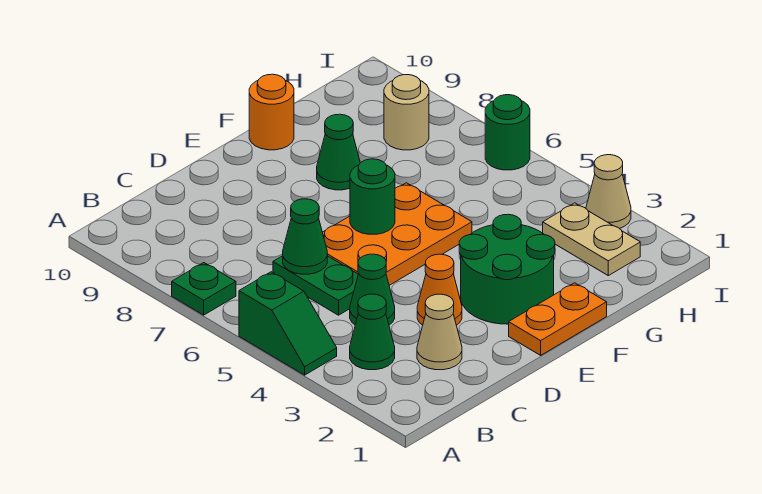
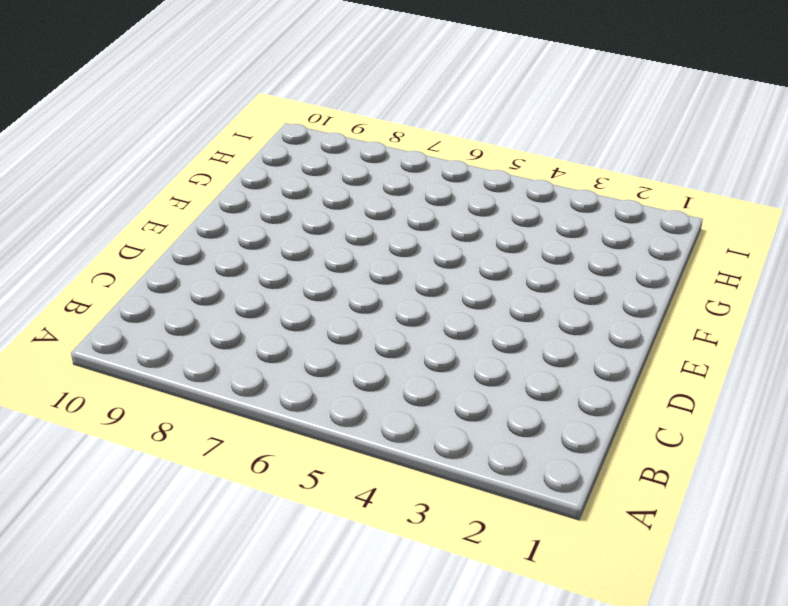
none -> green slope A4:A5 level 1 top 5
none -> green plate A7 level 1
none -> green cone B3 level 1

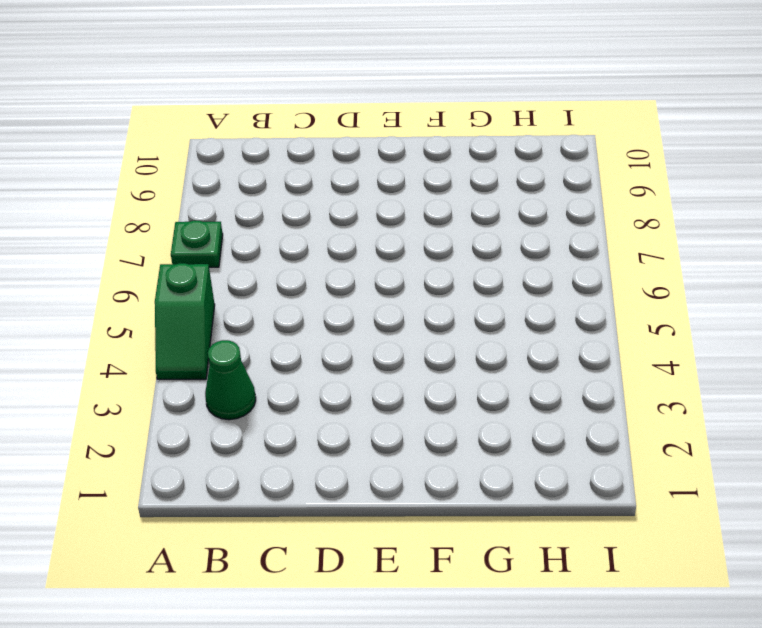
none -> tan cone C2 level 1
none -> green cone C4 level 1
none -> green plate C5:C6 level 1

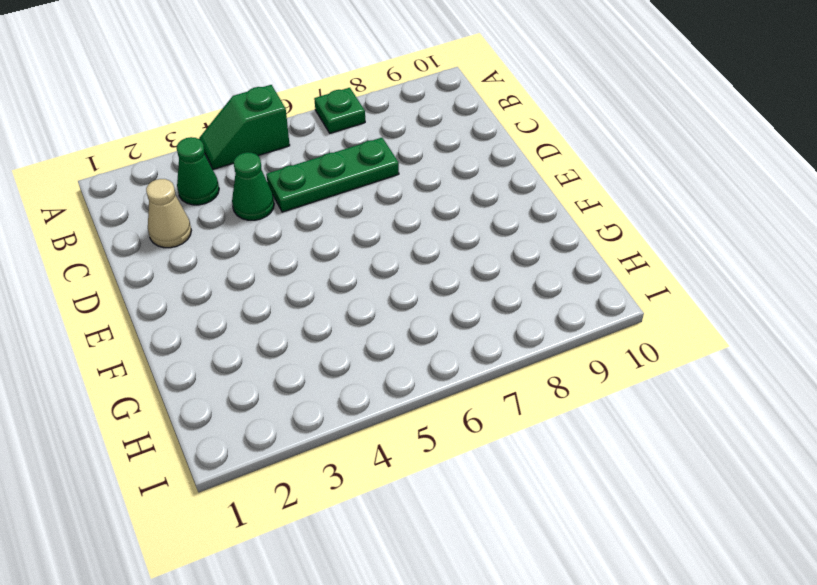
green plate C5:C7 level 1 -> green plate C5:C6 level 1
none -> orange cone D3 level 1
none -> orange plate D5:F6 level 1
none -> orange plate E1:F1 level 1

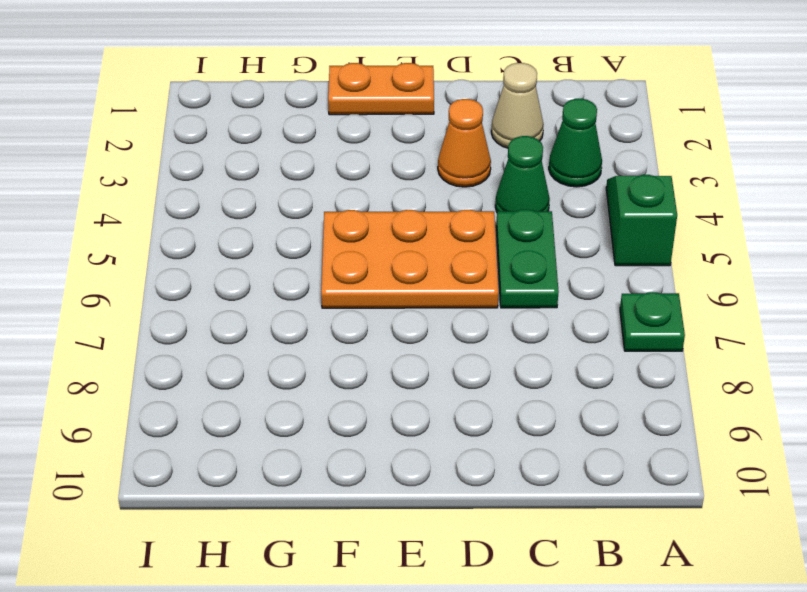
none -> green round brick E2:F3 level 1
none -> green cone F8 level 1
none -> orange round brick F10 level 1

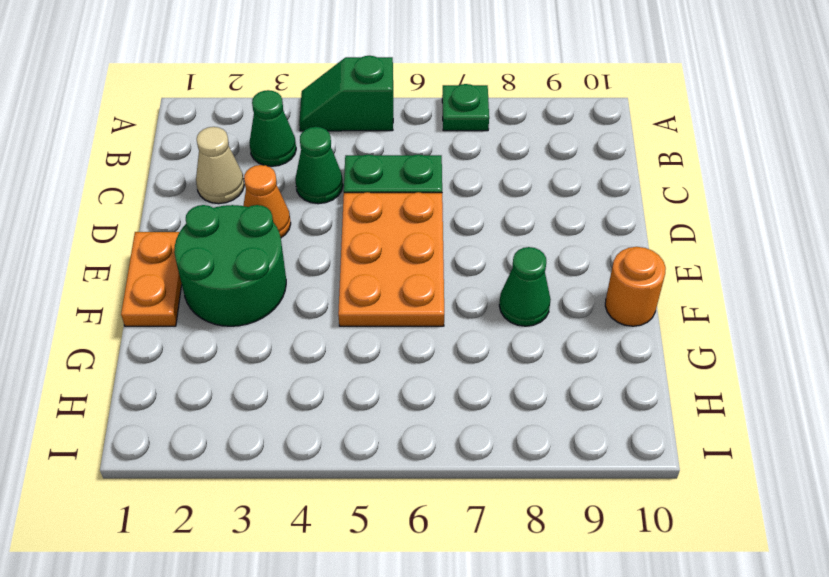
none -> tan plate H2:H3 level 1
none -> tan round brick H8 level 1
none -> tan cone I3 level 1

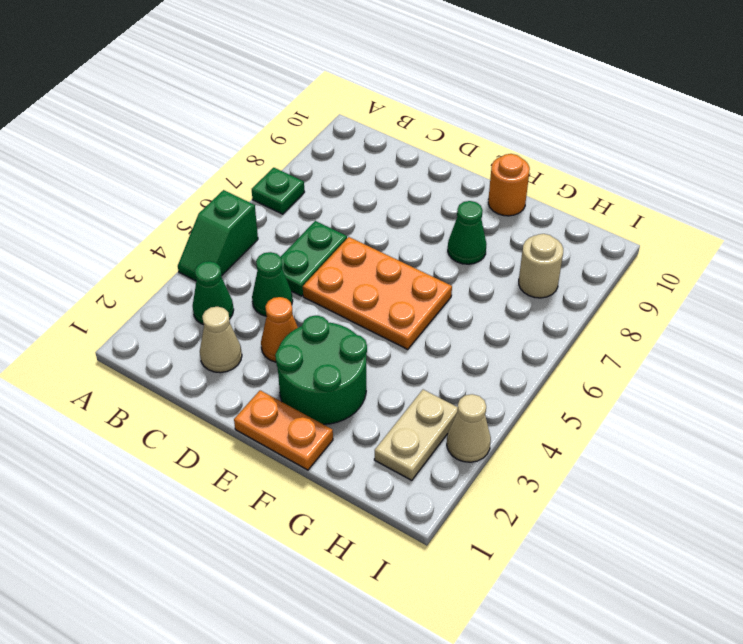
none -> green round brick I6 level 1
none -> green cone C6 level 2
none -> green round brick E6 level 2

